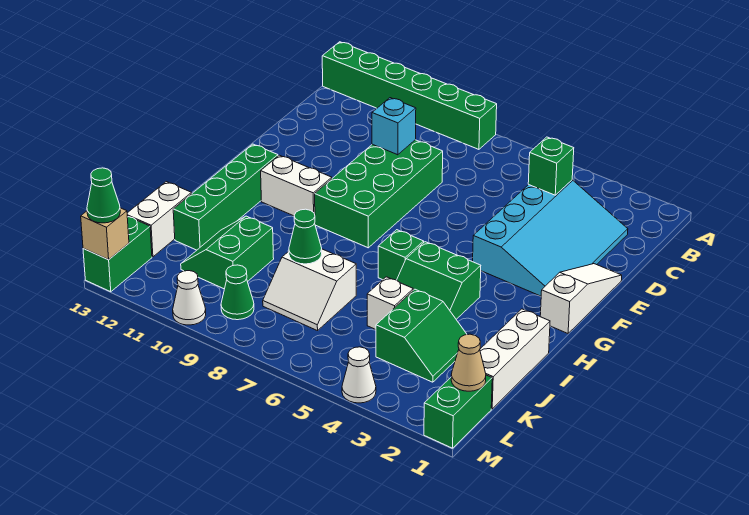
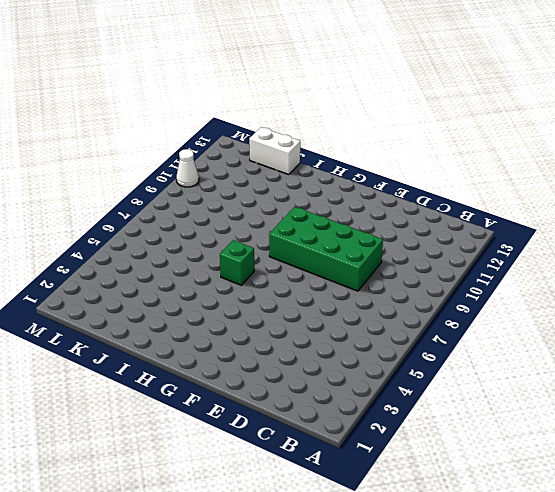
none -> green brick A8:A13 level 1
none -> cyan slope C2:F4 level 1 top 4
none -> white slope E1:G1 level 1 top G

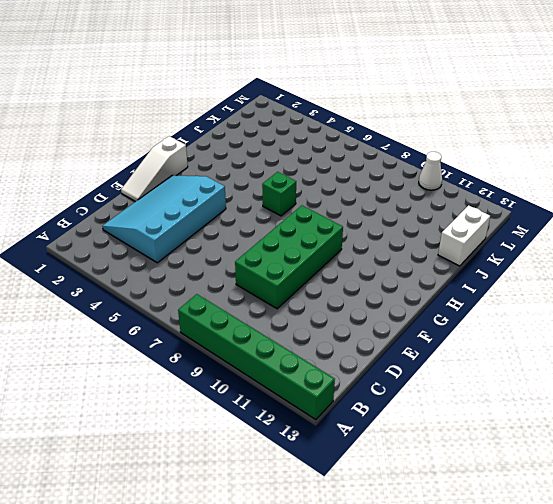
none -> white brick G10:G11 level 1
none -> green brick G12:J12 level 1
none -> green slope H4:I5 level 1 top H

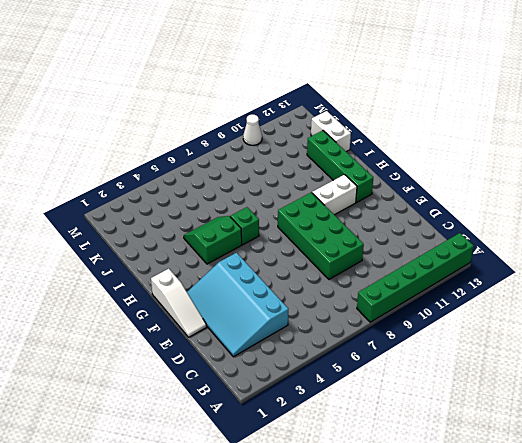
none -> white brick I1:K1 level 1
none -> green slope J3:K4 level 1 top 4
none -> white brick J5 level 1

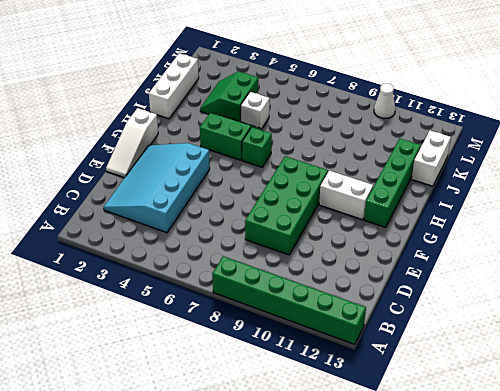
none -> white slope J7:K8 level 1 top J
none -> green slope J10:K11 level 1 top 10
none -> green brick L1:M1 level 1

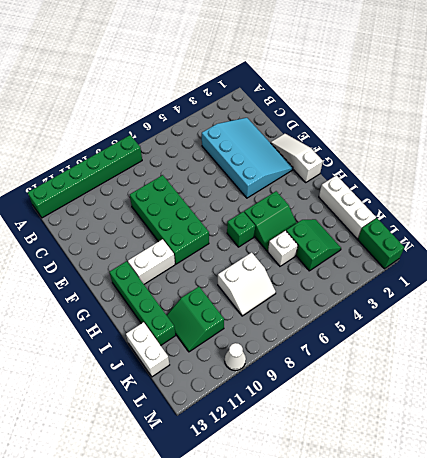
none -> green cone L9 level 1
none -> green brick L13:M13 level 1
none -> white cone M4 level 1

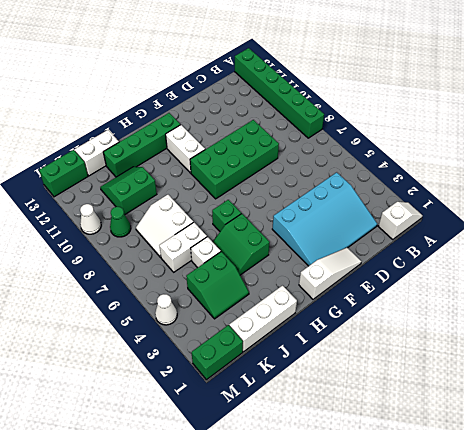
white slope A1:B1 level 1 top B -> none
white brick J6:K6 level 1 -> none
none -> green brick C4 level 2
none -> cyan brick D9 level 2
none -> green cone J8 level 2

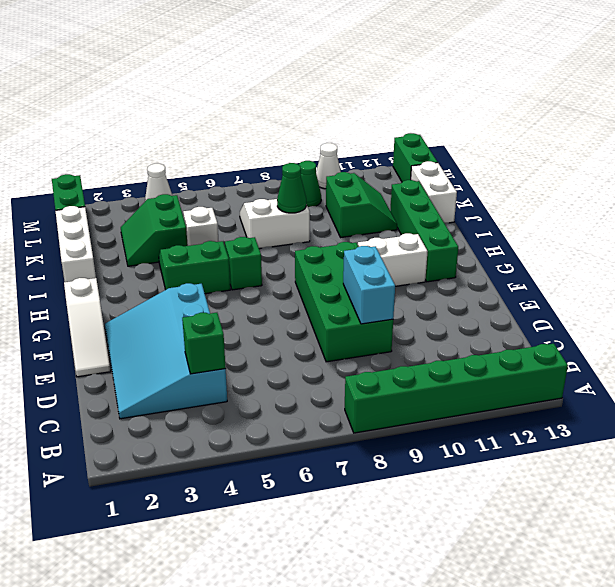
cyan brick D9:E9 level 2 -> cyan brick D9 level 2
none -> tan cone L1 level 2
none -> tan brick M13 level 2
none -> green cone M13 level 3

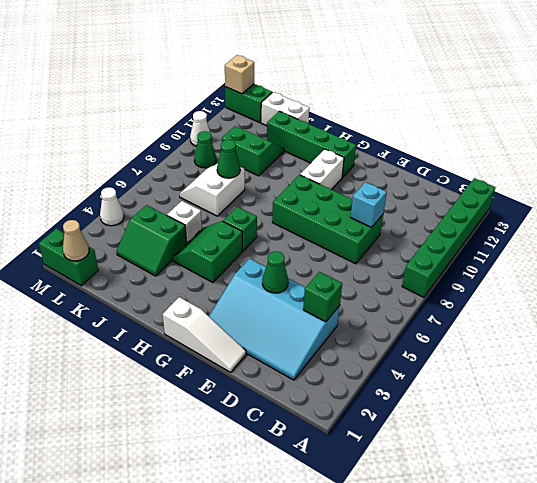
green cone E4 level 2 -> green cone M13 level 3
none -> white brick I1:K1 level 1

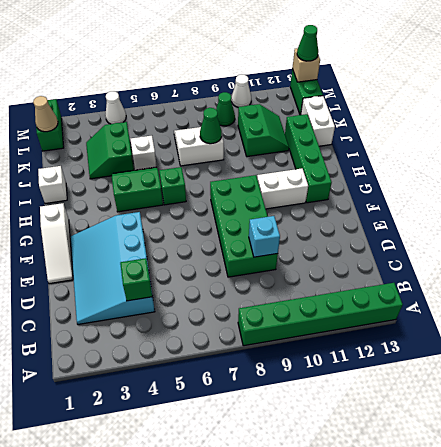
white brick I1 level 1 -> white brick I1:K1 level 1

